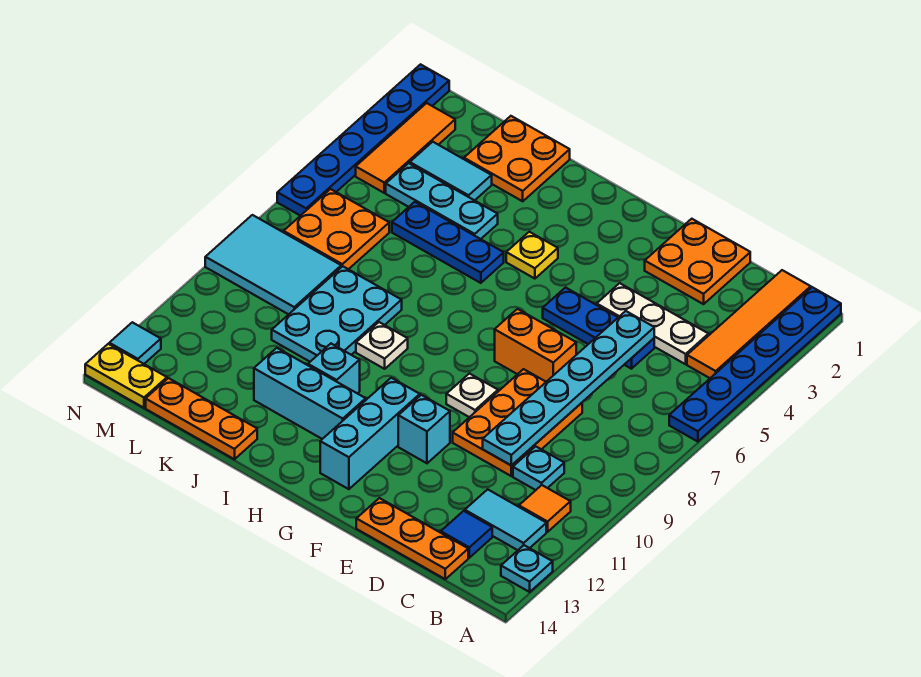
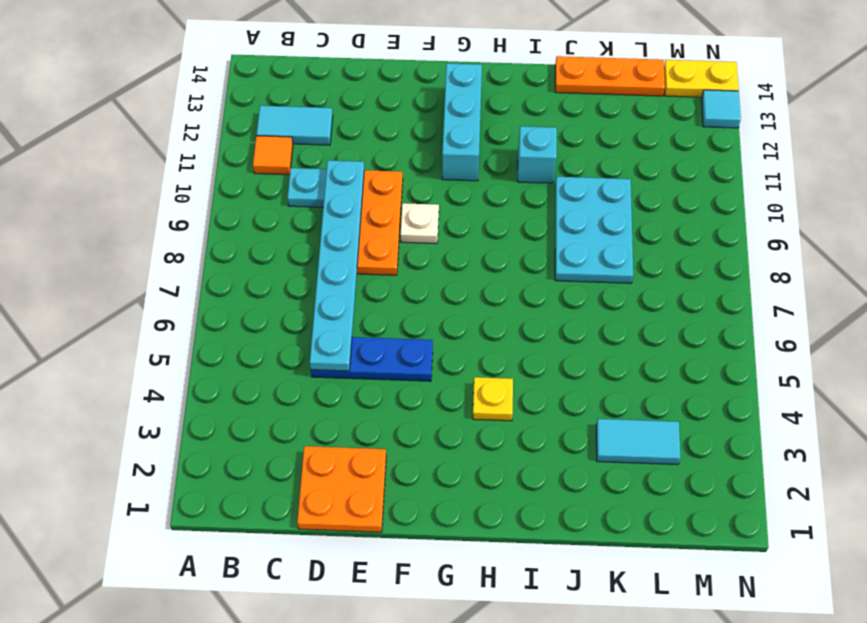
none -> blue plate A1:A6 level 1
none -> cyan plate A13 level 1
none -> orange tile B1:B4 level 1
none -> white plate C4:E4 level 1

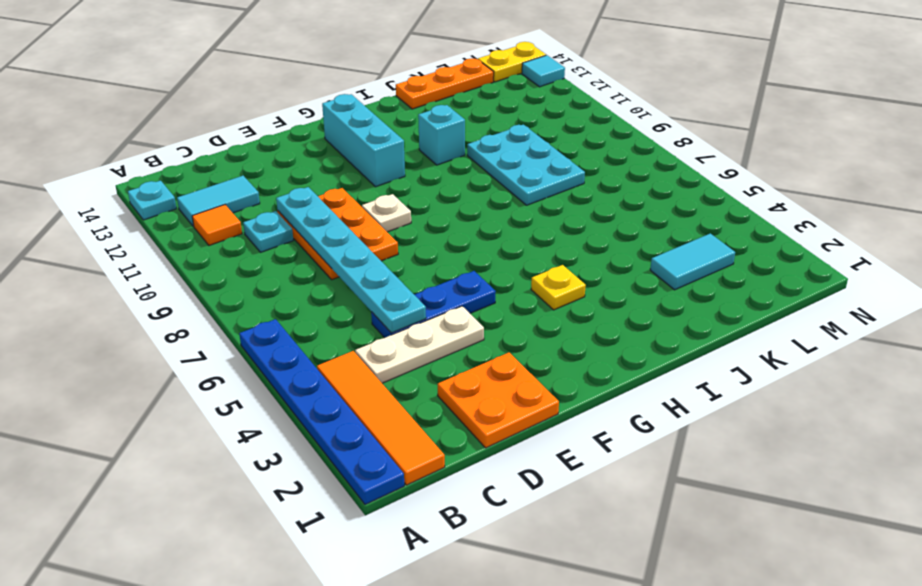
none -> blue tile C13 level 1
none -> orange plate C14:E14 level 1
none -> orange brick E7:F7 level 1
none -> cyan brick F11 level 1

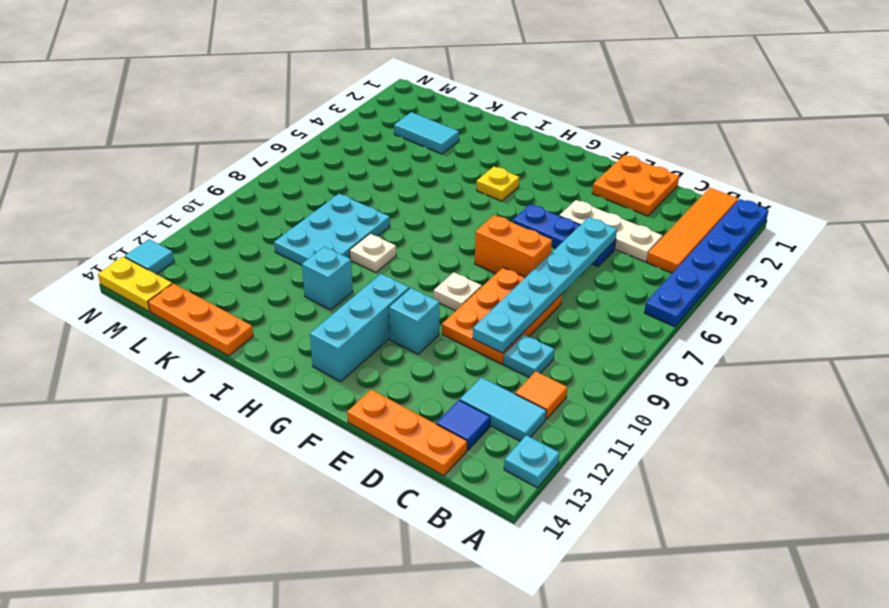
none -> cyan brick H12:J12 level 1
none -> blue plate I5:K5 level 1
none -> orange plate J1:K2 level 1
none -> cyan plate J4:L4 level 1

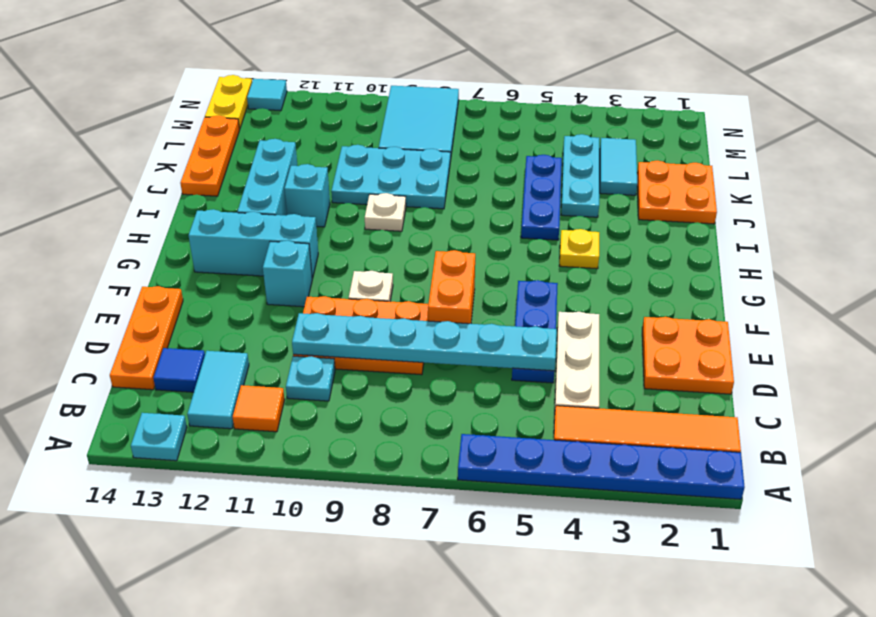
none -> orange plate L6:M7 level 1
none -> orange tile M2:M4 level 1
none -> blue plate N1:N6 level 1

